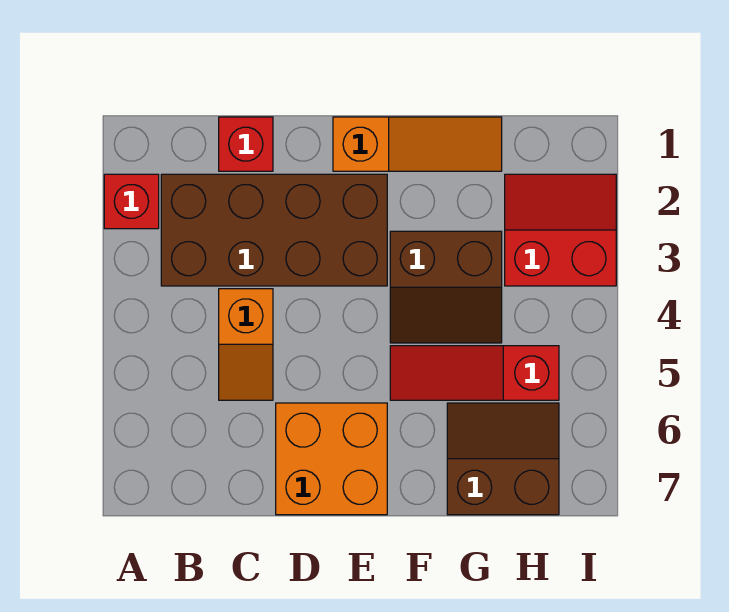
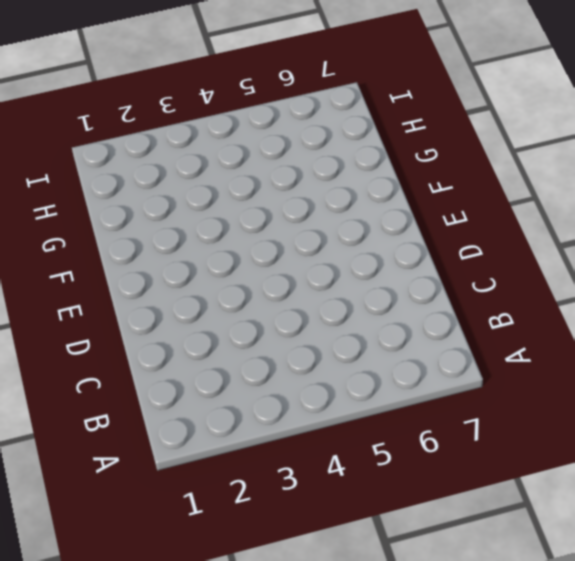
none -> red brick A2 level 1
none -> brown brick B2:E3 level 1

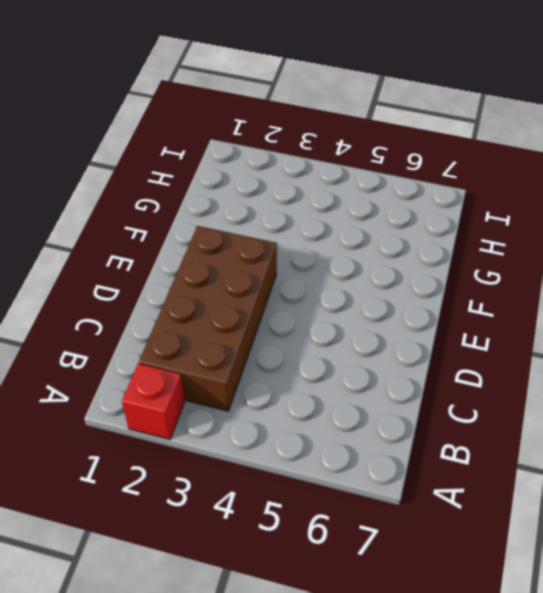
none -> red brick C1 level 1
none -> orange slope C4:C5 level 1 top 4

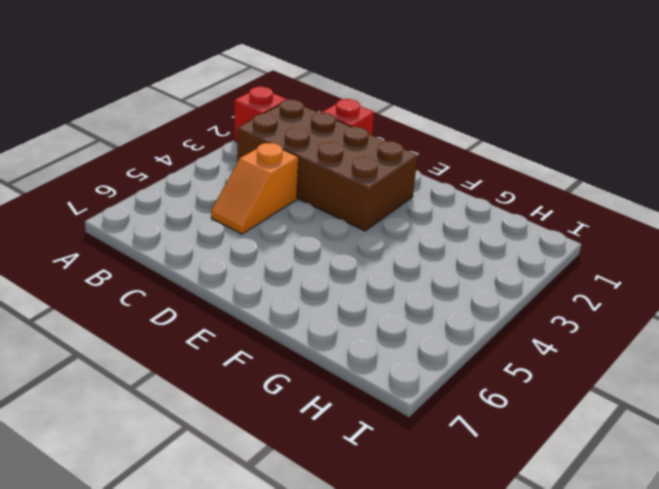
none -> orange brick D6:E7 level 1
none -> orange slope E1:G1 level 1 top E

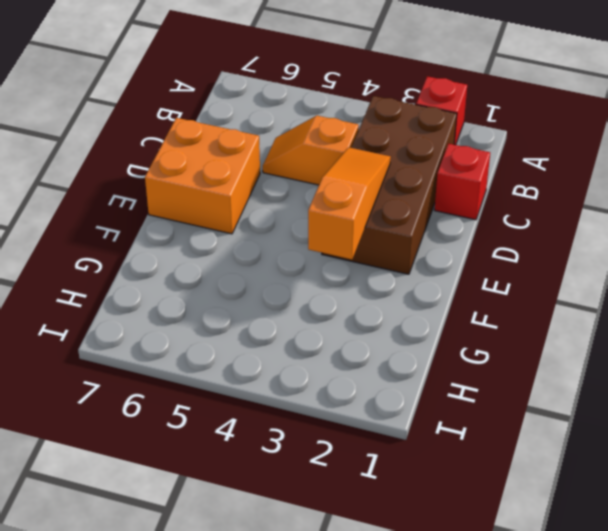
orange slope D3:F3 level 2 top F -> orange slope E1:G1 level 1 top E
none -> brown slope F3:G4 level 1 top 3
none -> red slope F5:H5 level 1 top H

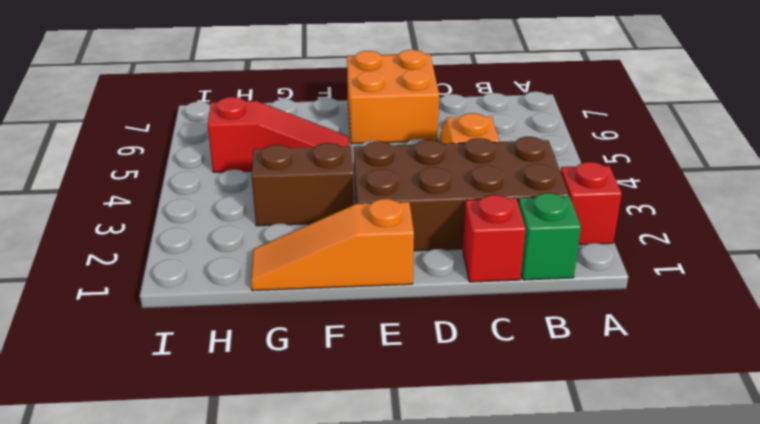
green brick B1 level 1 -> none
none -> brown slope G6:H7 level 1 top 7
none -> red slope H2:I3 level 1 top 3

